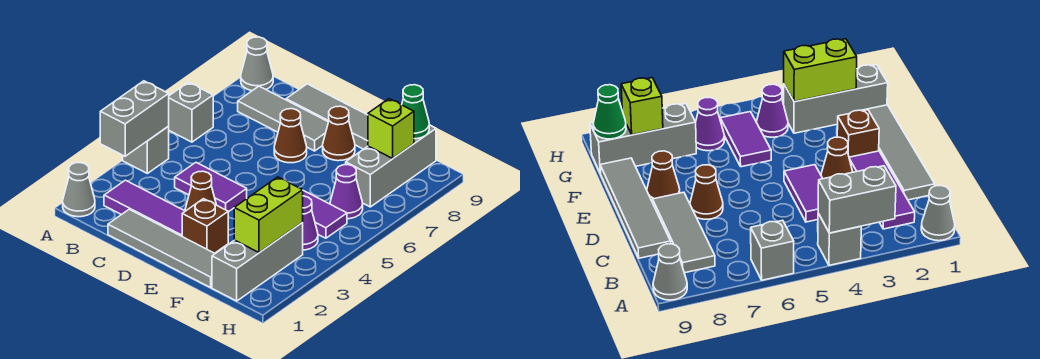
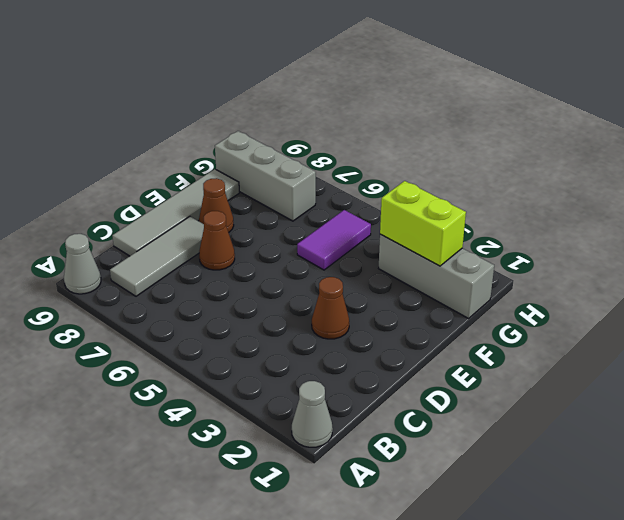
none -> grey brick A4 level 1
none -> grey brick A6 level 1
none -> purple tile B2:D2 level 1

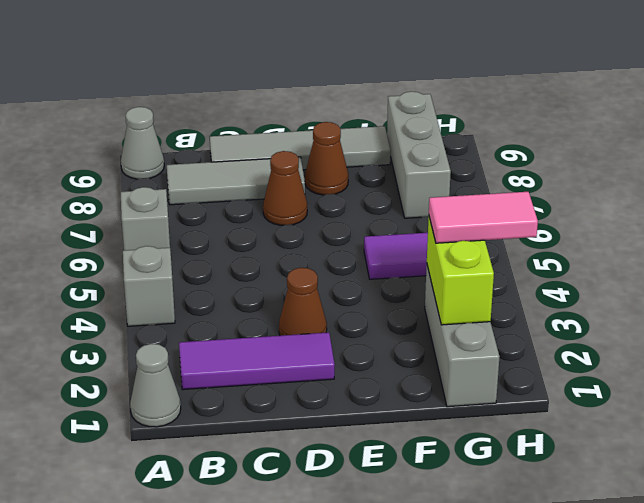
pink tile G3:H3 level 3 -> none
none -> grey tile C1:F1 level 1
none -> purple tile C4:D4 level 1
none -> brown brick E2 level 1

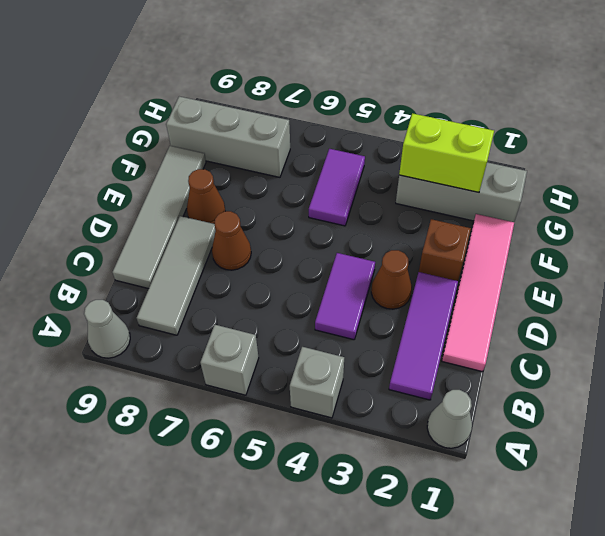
pink tile C1:F1 level 1 -> grey tile C1:F1 level 1
none -> purple cone G4 level 1
none -> purple cone G6 level 1
none -> grey brick A3:A4 level 2

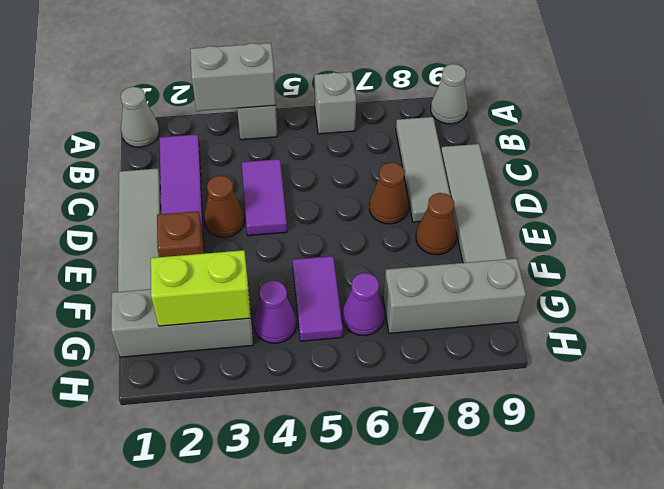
none -> lime brick G8 level 2
none -> green cone G9 level 2

